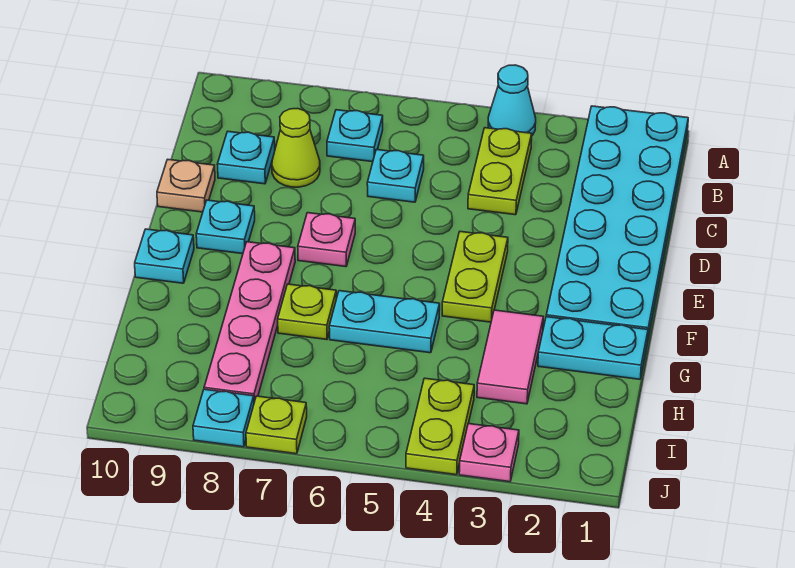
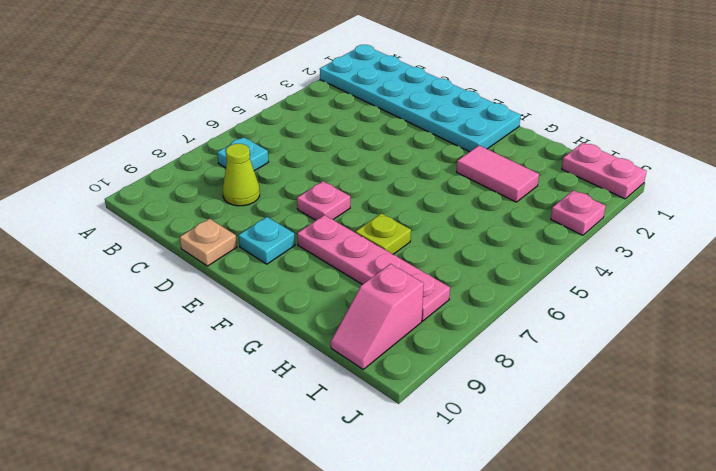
pink plate I1:J1 level 1 -> none
pink slope I9:I10 level 1 top 9 -> none
none -> cyan cone A4 level 1
none -> lime plate B4:C4 level 1
none -> cyan plate C6 level 1

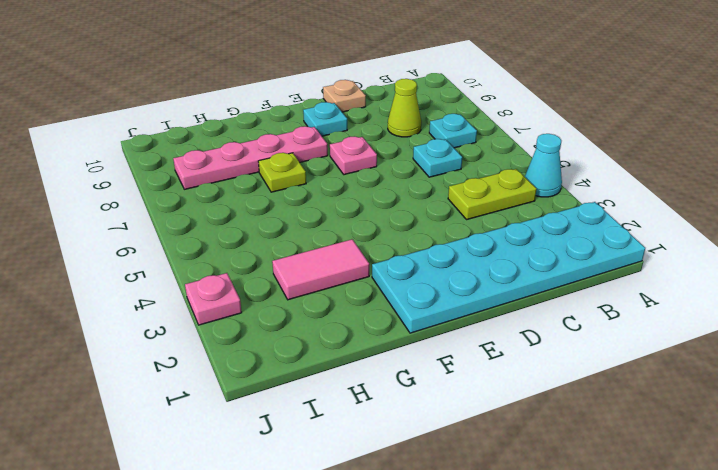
none -> cyan plate C9 level 1
none -> lime plate E4:F4 level 1
none -> cyan plate F10 level 1

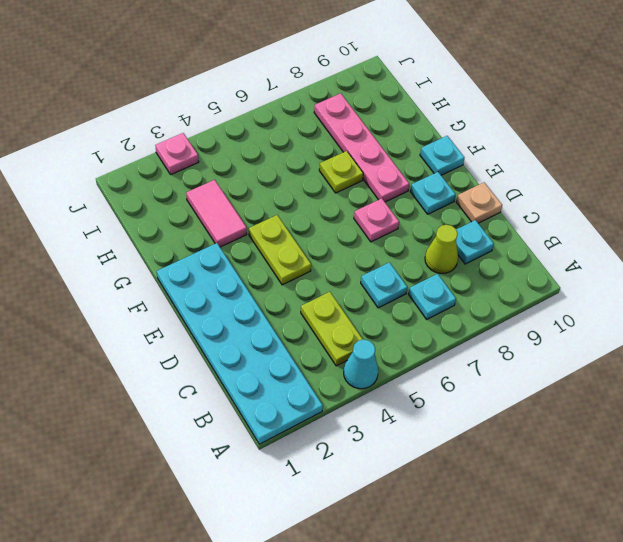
none -> cyan plate G1:G2 level 1
none -> cyan plate G5:G6 level 1
none -> lime plate I4:J4 level 1

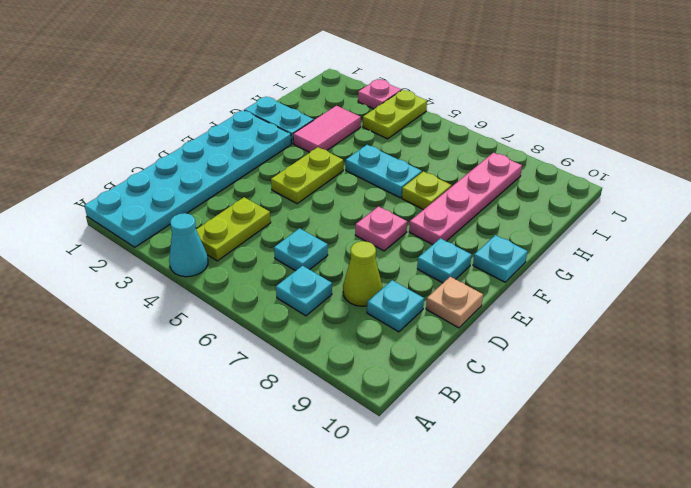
none -> lime plate J7 level 1
none -> cyan plate J8 level 1

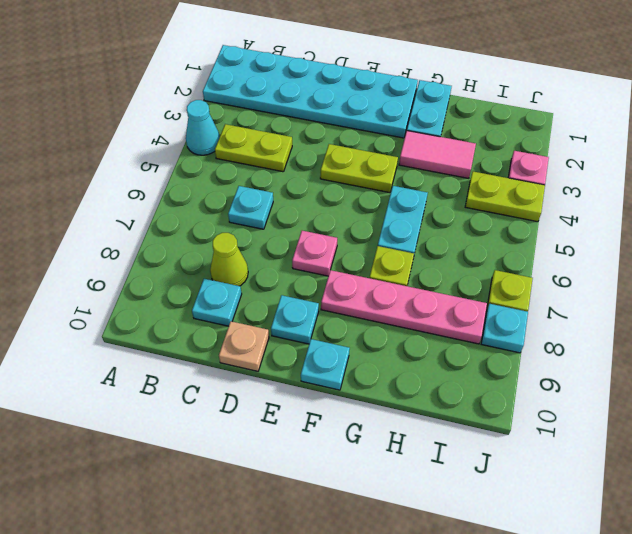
none -> cyan plate B7 level 1

